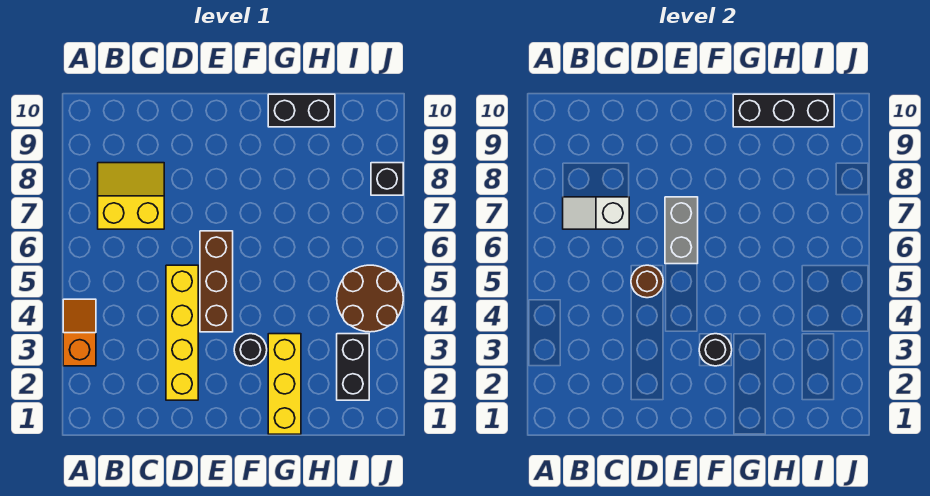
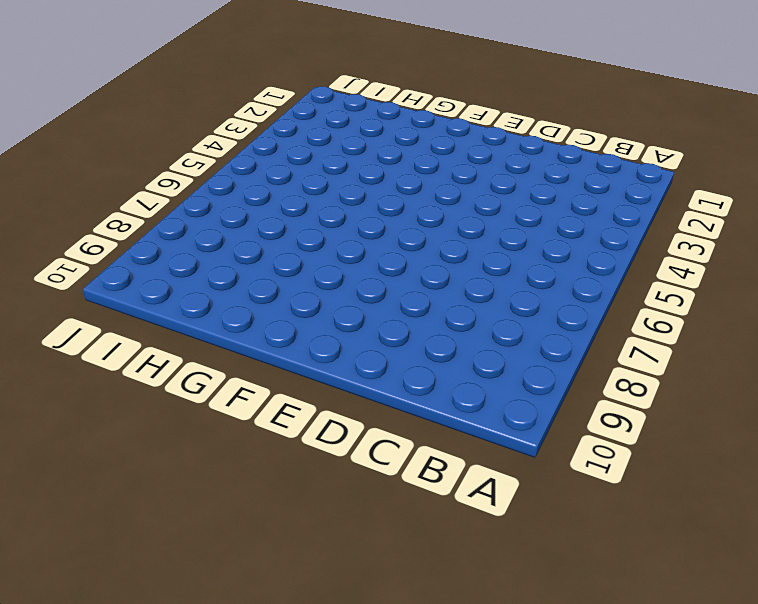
none -> orange slope A3:A4 level 1 top 3
none -> yellow slope B7:C8 level 1 top 7
none -> yellow brick D2:D5 level 1

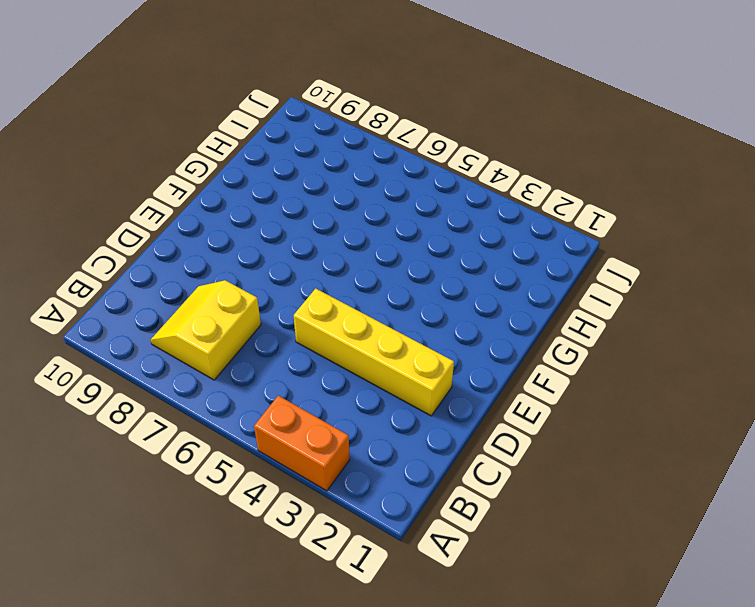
orange brick A3:A4 level 1 -> orange slope A3:A4 level 1 top 3
none -> brown brick E4:E6 level 1
none -> black round brick F3 level 1
none -> yellow brick G1:G3 level 1

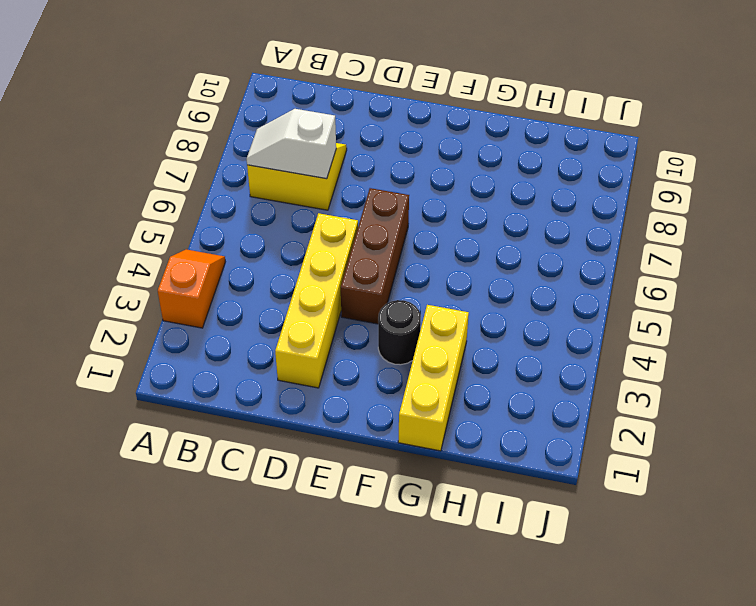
none -> black brick G10:H10 level 1
none -> black brick I2:I3 level 1
none -> brown round brick I4:J5 level 1

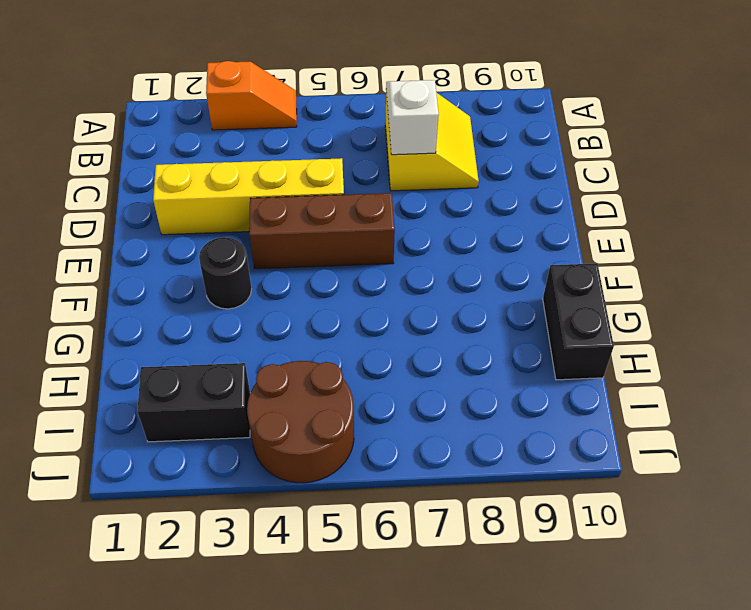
none -> yellow brick G1:G3 level 1
none -> black brick J8 level 1
none -> brown round brick D5 level 2

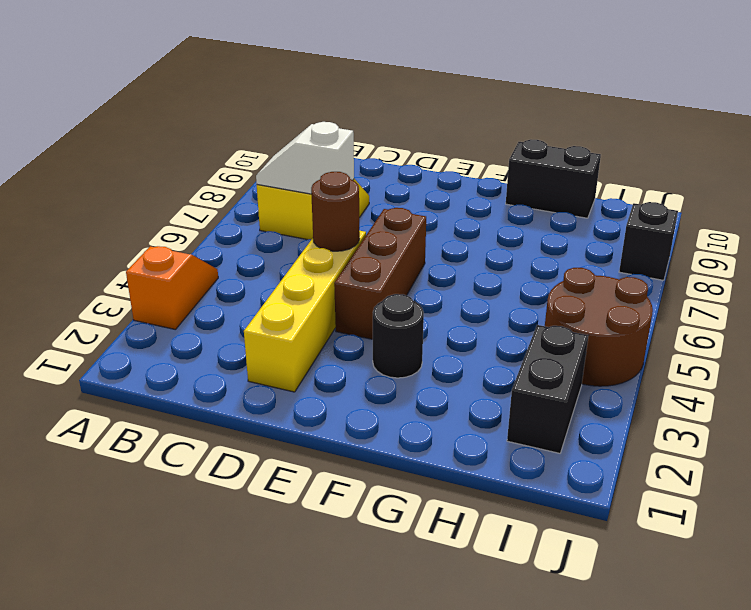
none -> yellow brick G1:G3 level 1
none -> grey brick E6:E7 level 2
none -> black round brick F3 level 2

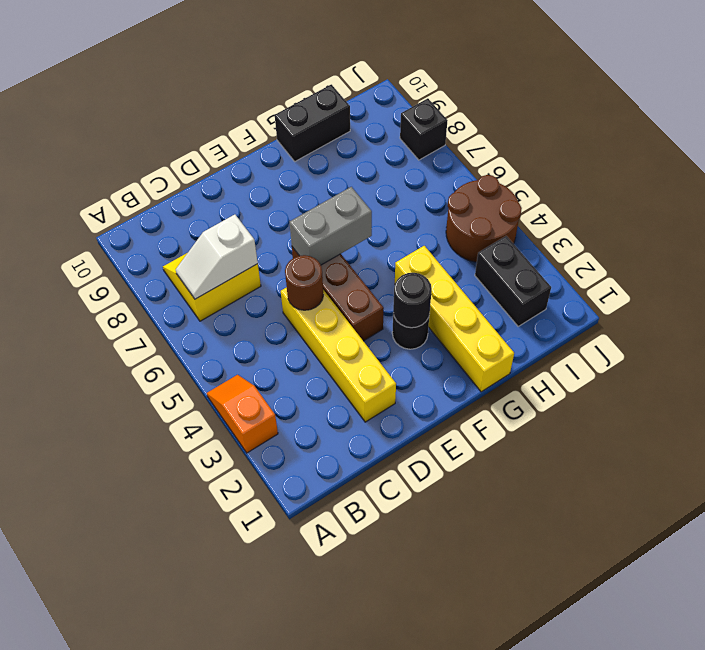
grey brick E6:F6 level 2 -> grey brick E6:E7 level 2
yellow brick G1:G4 level 1 -> yellow brick G1:G3 level 1
none -> black brick G10:I10 level 2

